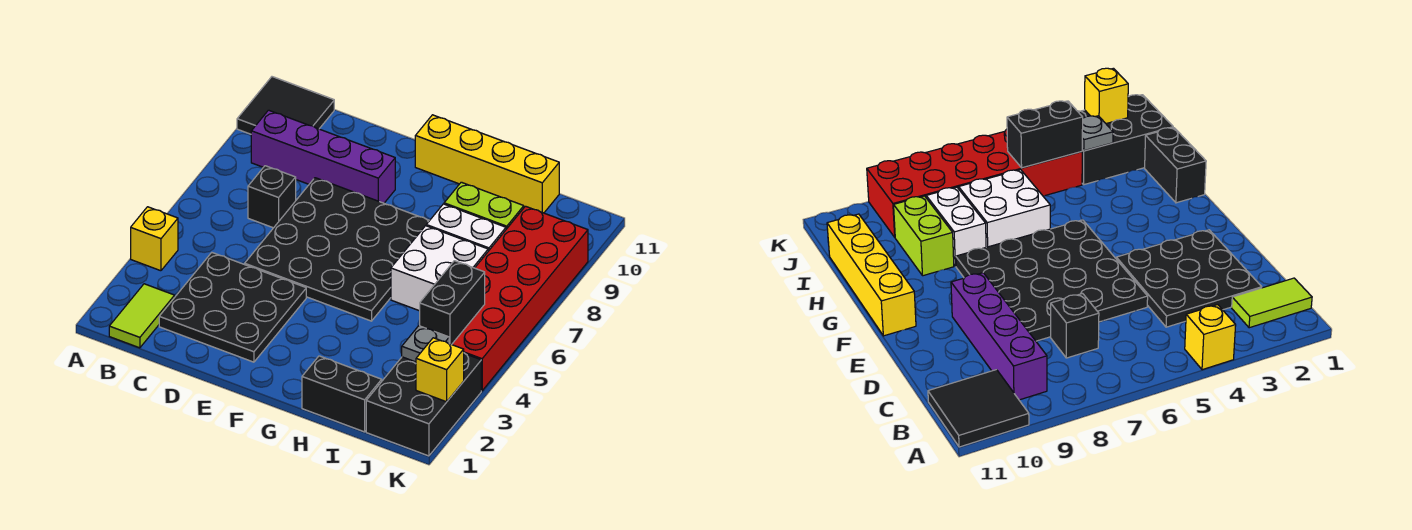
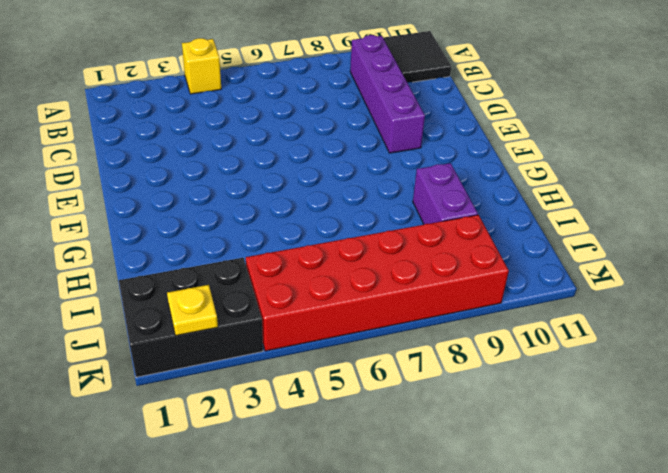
purple brick H9:I9 level 1 -> lime brick H9:I9 level 1
yellow plate K2 level 2 -> yellow brick K2 level 2
none -> lime tile B1:B2 level 1
none -> black plate C2:E4 level 1
none -> black brick C7 level 1

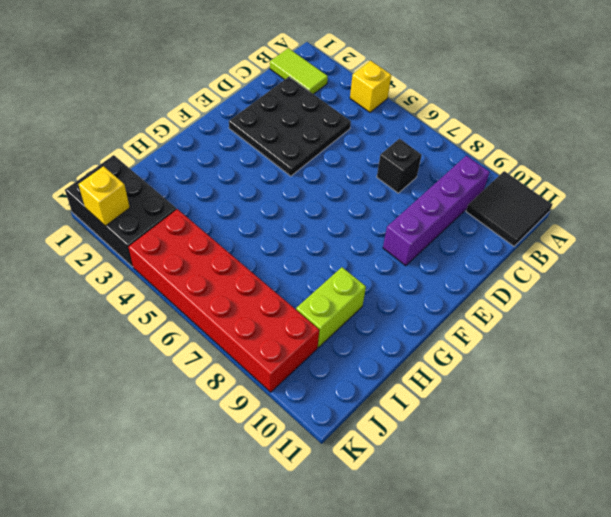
none -> black plate D5:G8 level 1
none -> yellow brick F11:I11 level 1
none -> black brick H1:I1 level 1

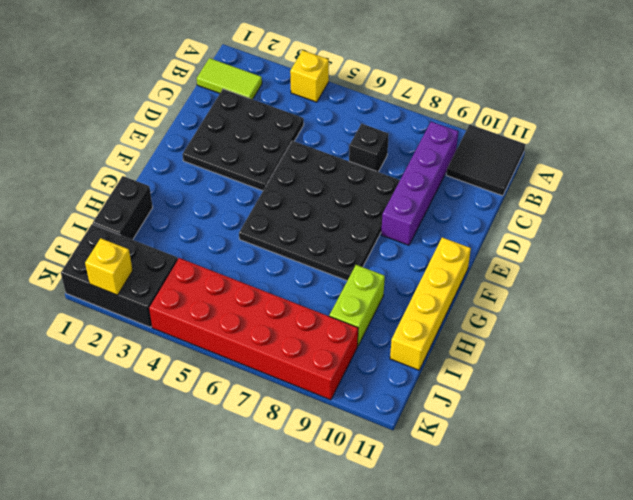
none -> white brick H6:I7 level 1
none -> white brick H8:I8 level 1
none -> grey plate J3 level 2

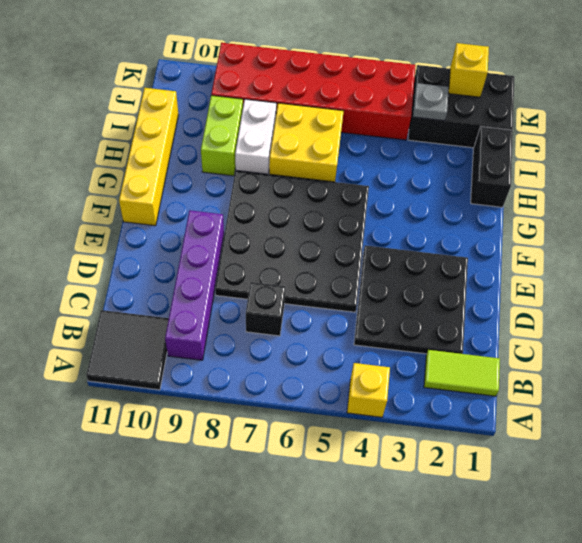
yellow brick H6:I7 level 1 -> white brick H6:I7 level 1
none -> black brick J4:J5 level 2

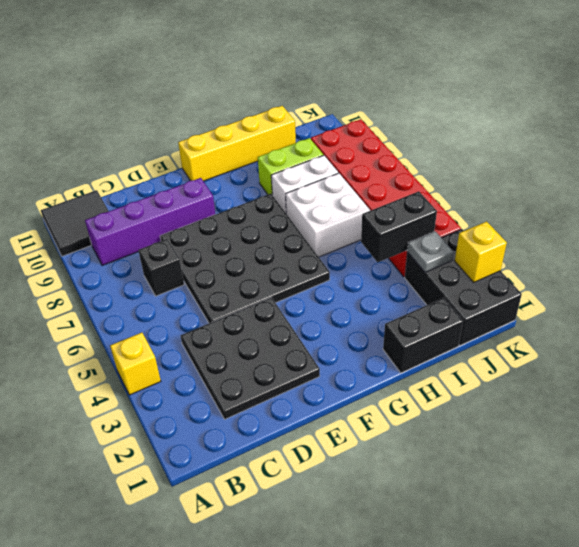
black brick I4:J4 level 2 -> black brick J4:J5 level 2
none -> lime tile B1:B2 level 1

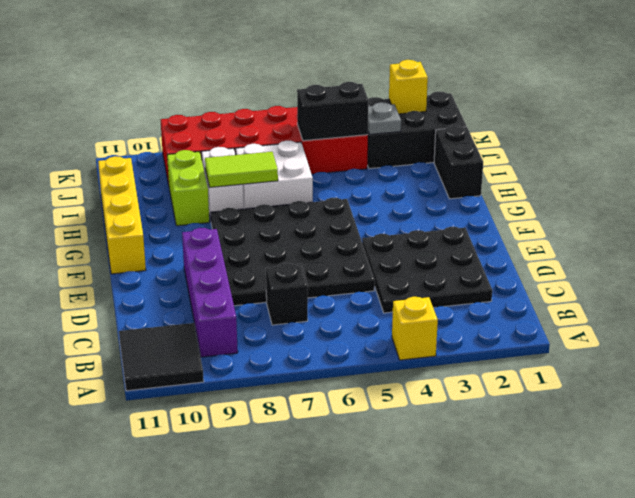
lime tile H7:H8 level 2 -> lime tile B1:B2 level 1

